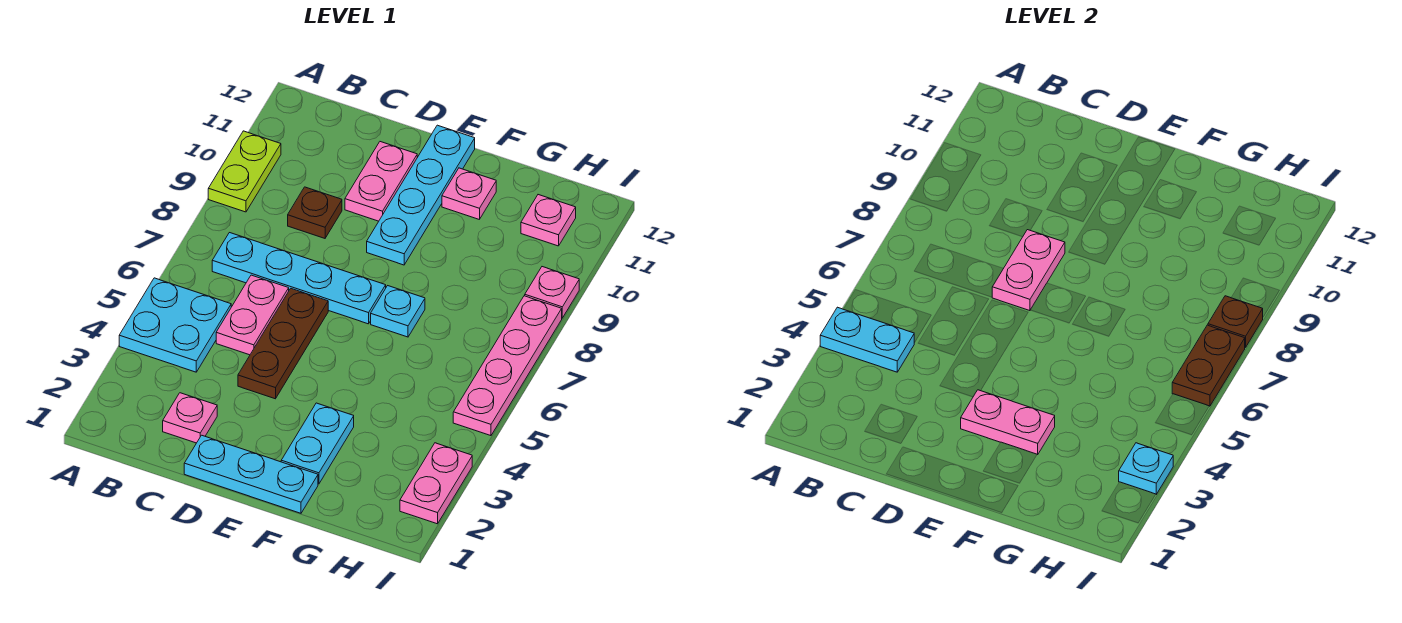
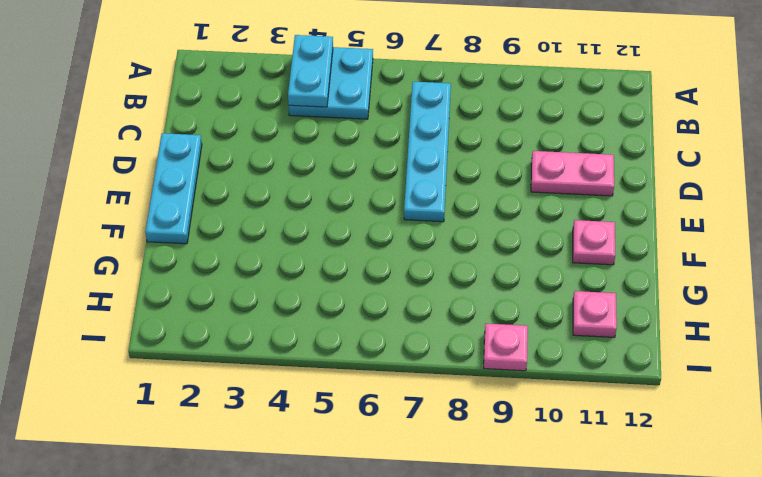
none -> lime plate A9:A10 level 1
none -> pink plate C2 level 1
none -> pink plate C5:C6 level 1

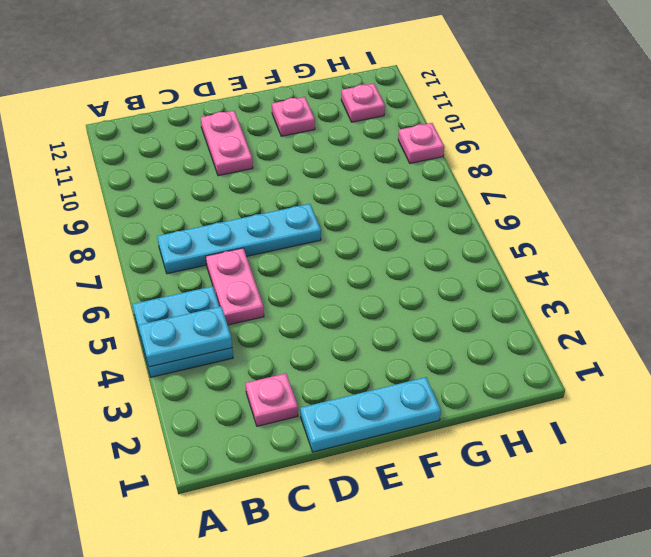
none -> lime plate A9:A10 level 1
none -> brown plate C9 level 1
none -> brown plate D4:D6 level 1

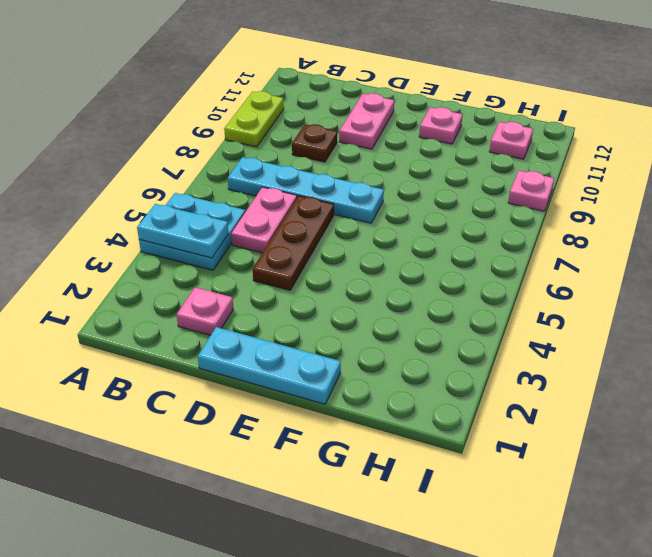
none -> cyan plate E9:E12 level 1
none -> cyan plate F2:F3 level 1
none -> cyan plate F7 level 1

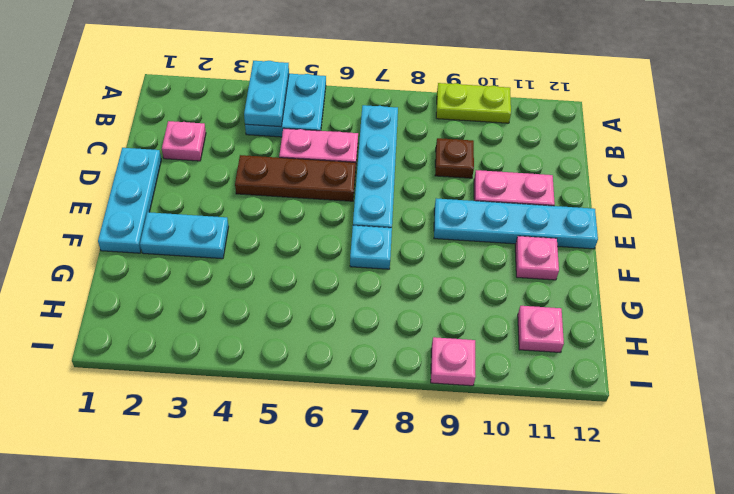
none -> pink plate I2:I3 level 1
none -> pink plate I5:I8 level 1
none -> pink plate D7:D8 level 2

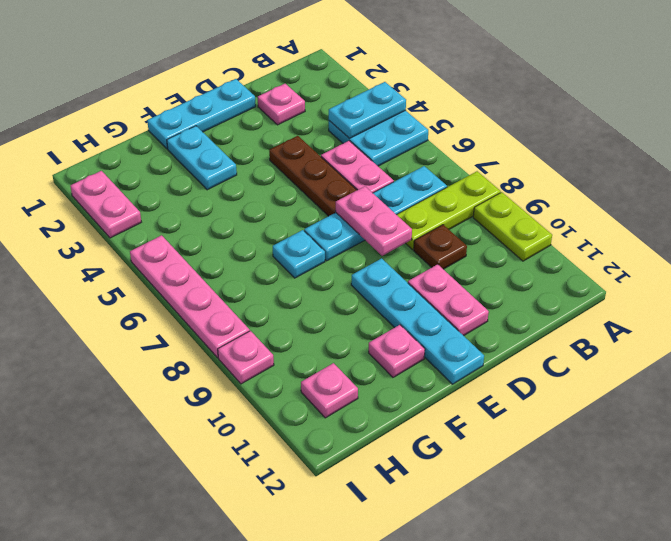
lime plate A8:C8 level 1 -> none
none -> pink plate E3:F3 level 2
none -> cyan plate I3 level 2
none -> brown plate I6:I7 level 2

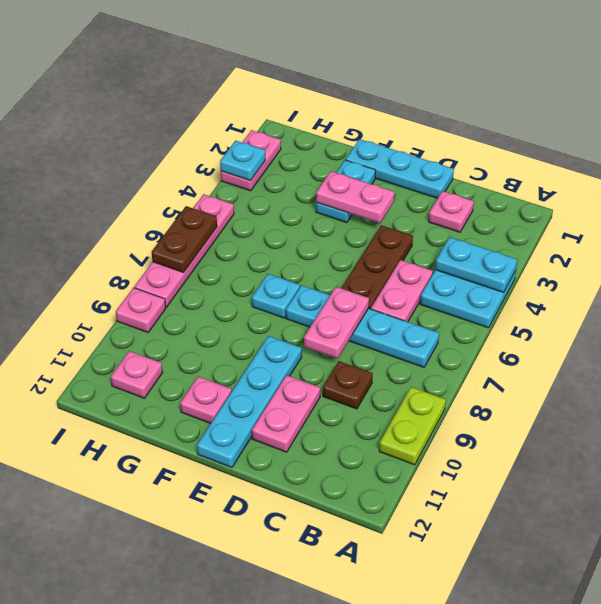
none -> brown plate I8 level 2

